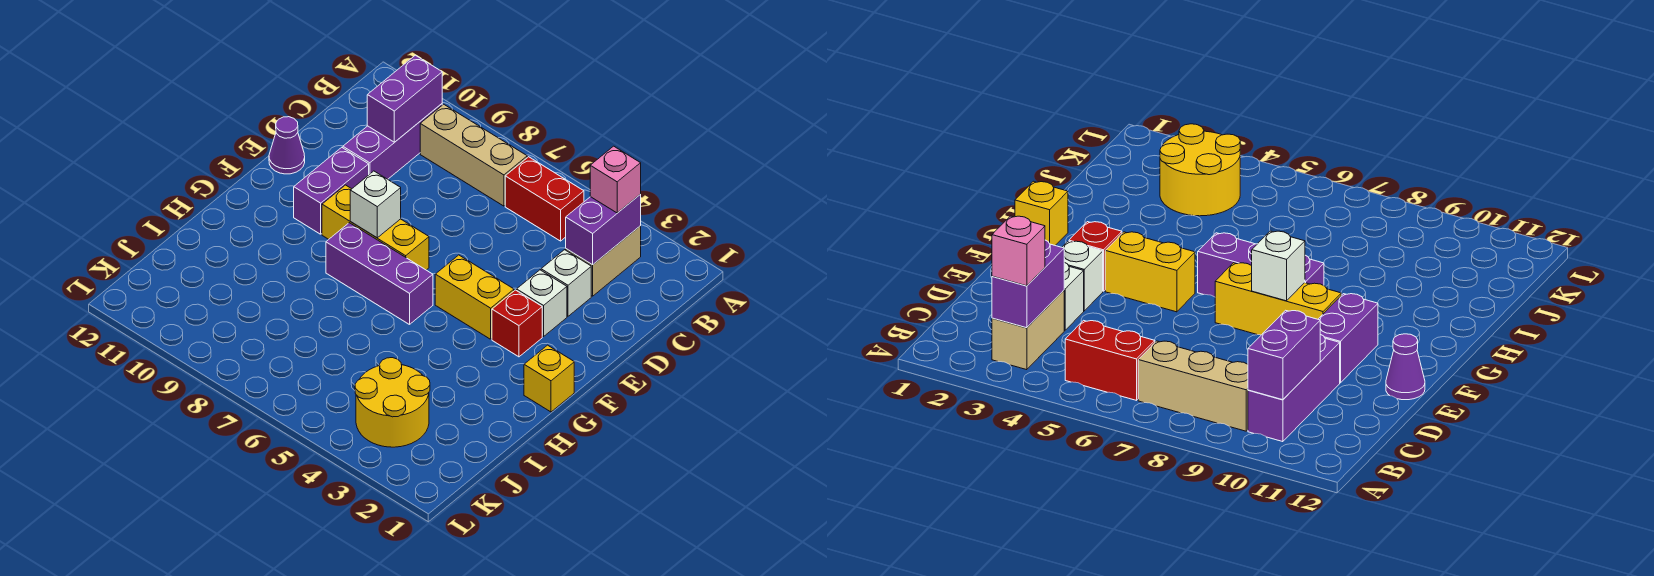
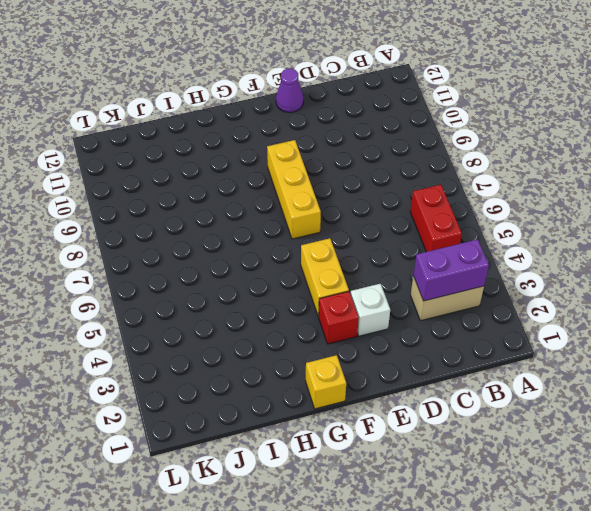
none -> tan brick B7:B9 level 1
none -> purple brick B10:D10 level 1
none -> white brick D3 level 1

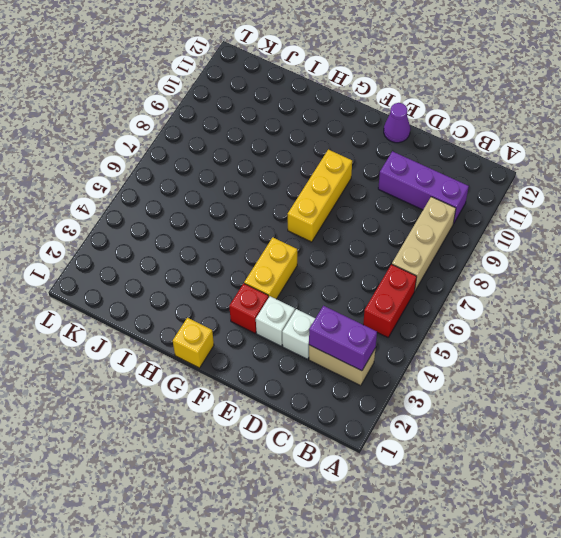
none -> purple brick E10:F10 level 1
none -> purple brick G6:G8 level 1
none -> yellow round brick J3:K4 level 1

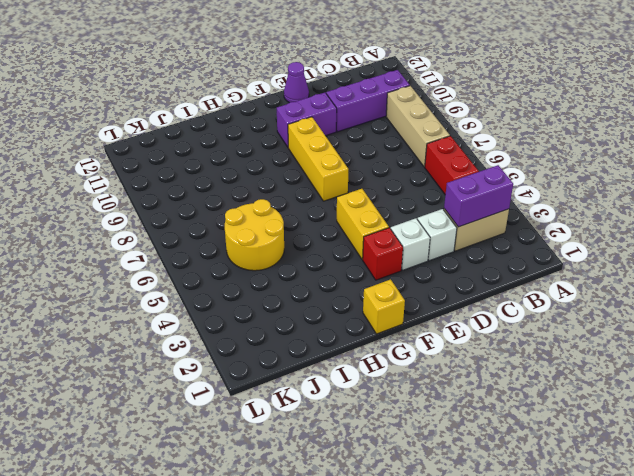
yellow round brick I5:J6 level 1 -> yellow round brick J3:K4 level 1
none -> purple brick G6:G8 level 1
none -> purple brick B10:C10 level 2
none -> white brick F8 level 2

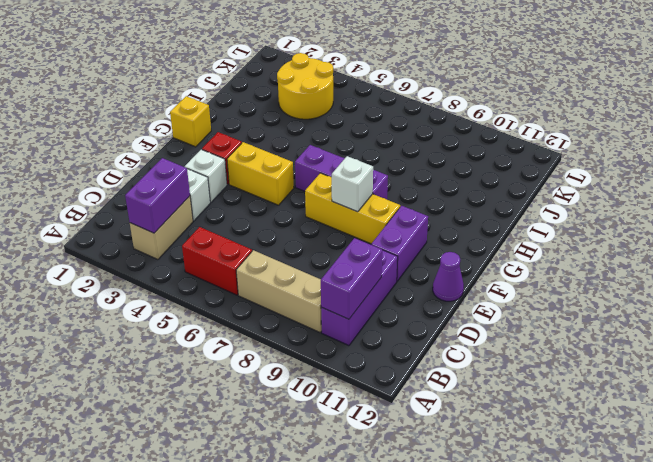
none -> pink brick B3 level 3

